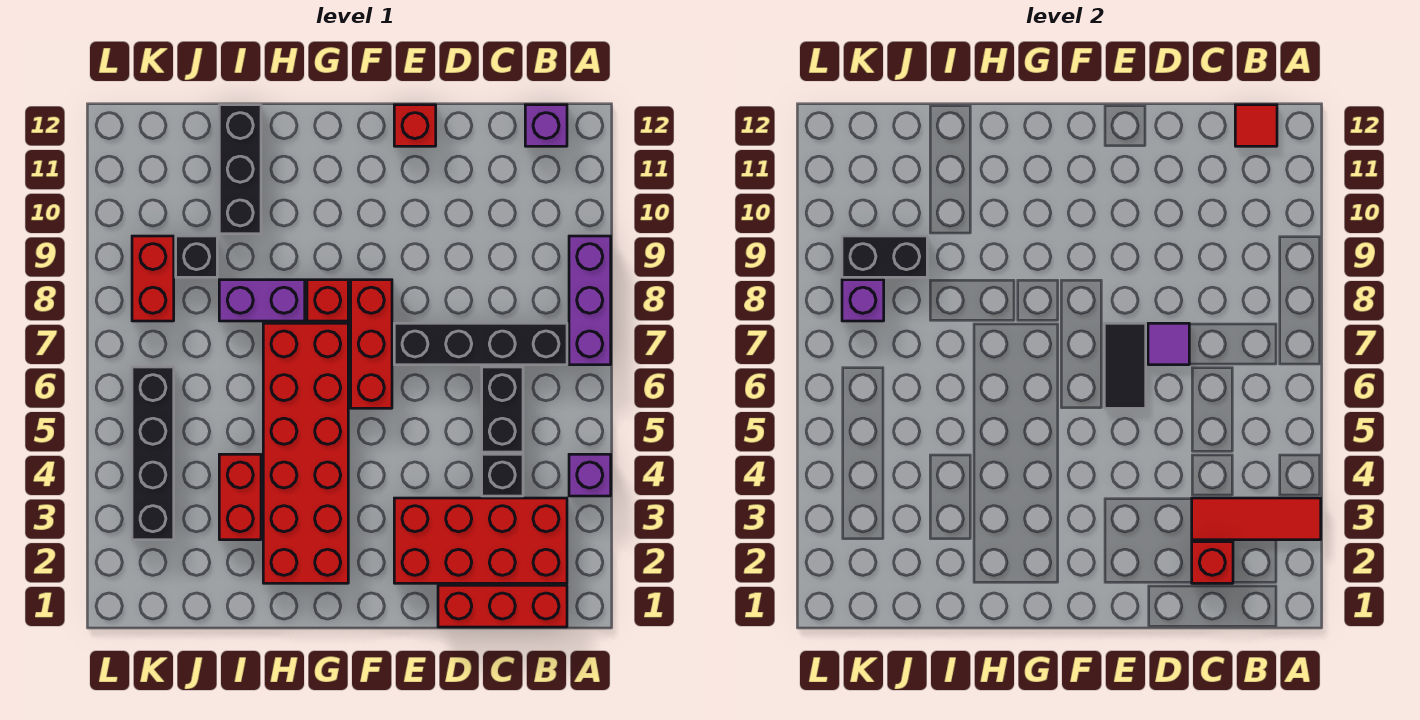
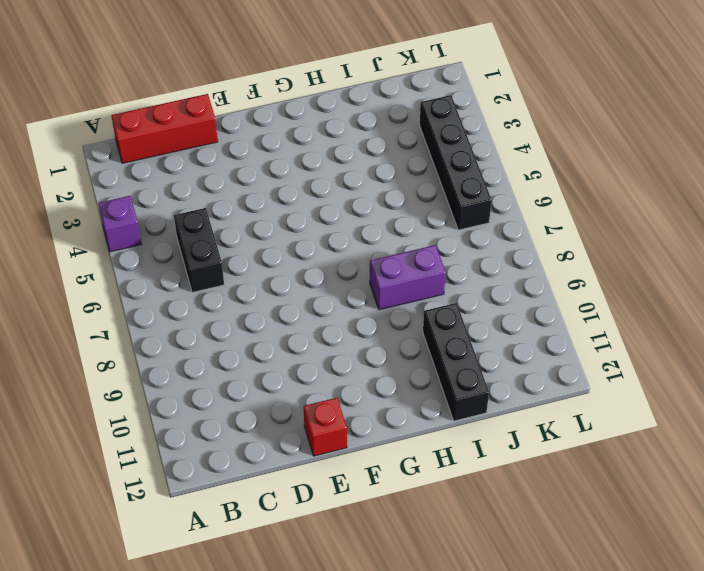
none -> purple brick A7:A9 level 1
none -> red brick B2:E3 level 1
none -> black brick B7:E7 level 1

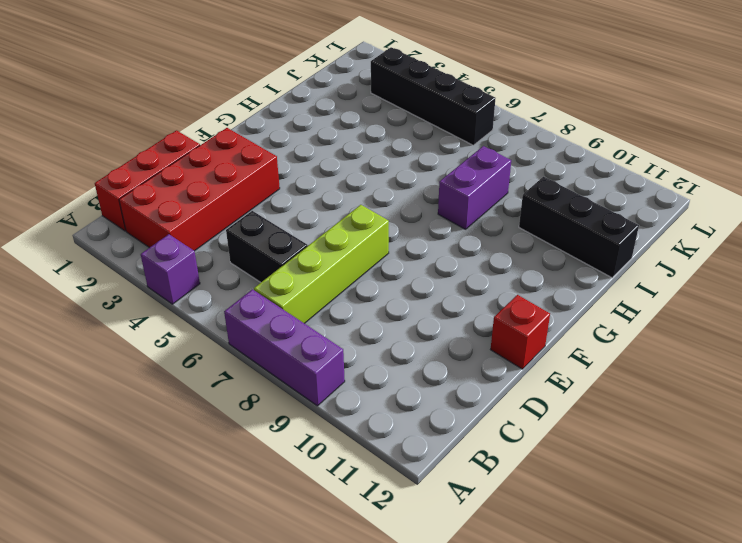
lime brick B7:E7 level 1 -> black brick B7:E7 level 1
none -> purple brick B12 level 1
none -> black brick C4 level 1
none -> red brick F6:F8 level 1

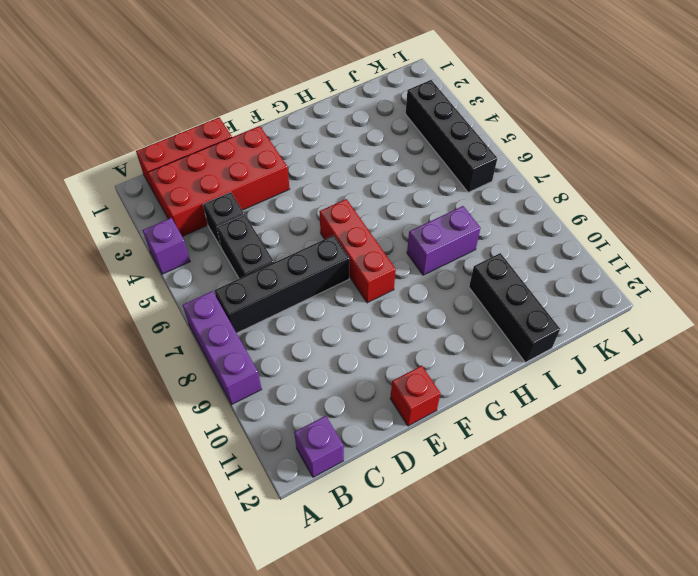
none -> red brick G2:H7 level 1
none -> red brick G8 level 1
none -> red brick I3:I4 level 1

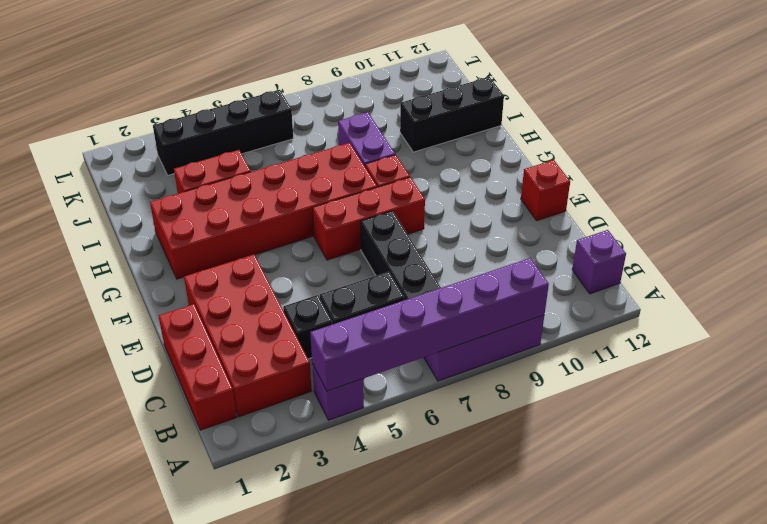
purple brick A4:A9 level 2 -> none
none -> black brick J9 level 1
none -> red brick K8:K9 level 1
none -> red tile A3:C3 level 2

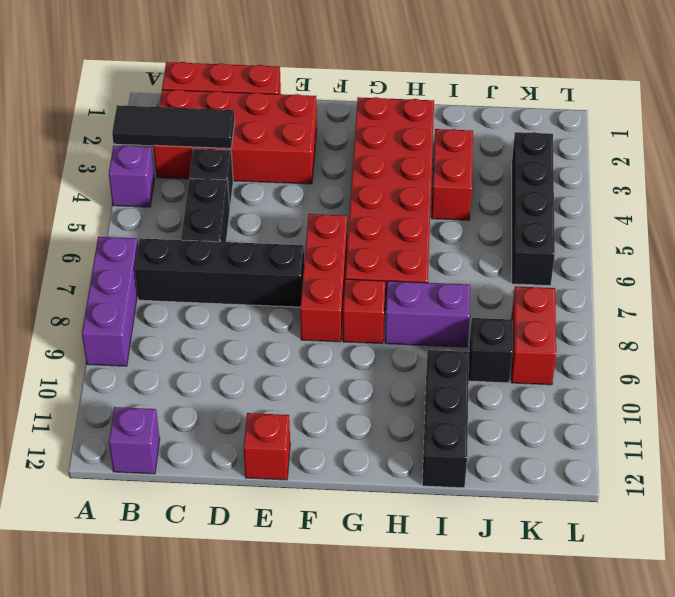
black tile A3:C3 level 2 -> red tile A3:C3 level 2
none -> red tile B12 level 2
none -> red brick C2 level 2
none -> purple tile D7 level 2

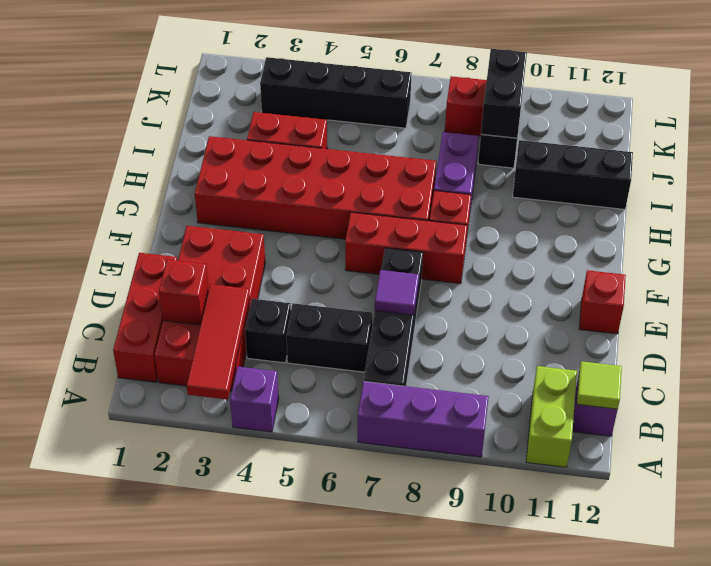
lime brick A11:B11 level 1 -> none
lime tile B12 level 2 -> red tile B12 level 2
none -> black tile E6:E7 level 2
none -> purple brick K8 level 2

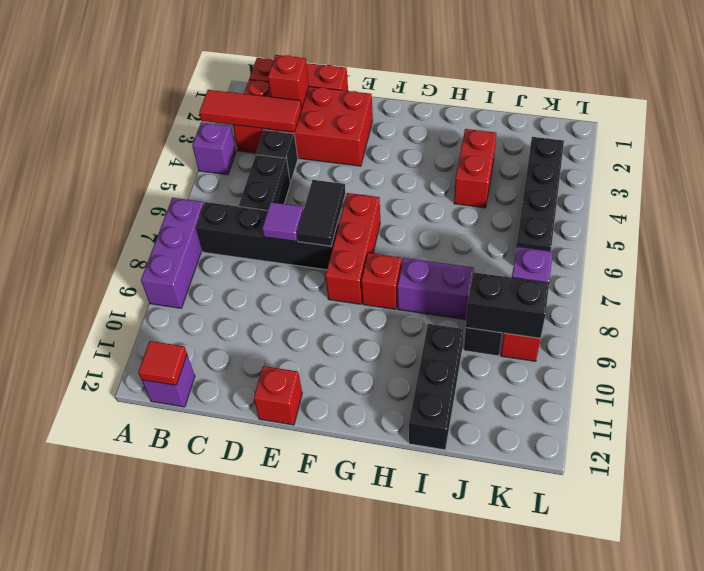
none -> red brick G2:H7 level 1

